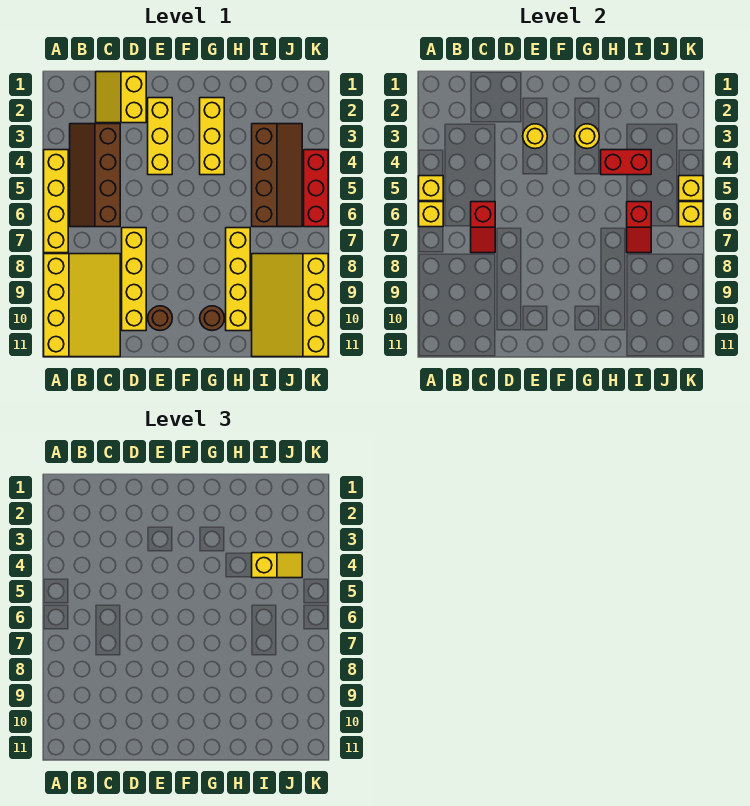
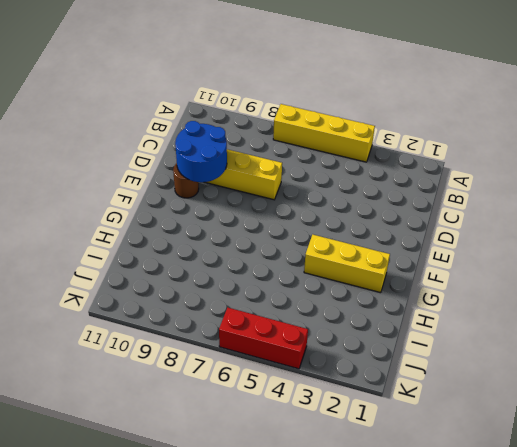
blue round brick D9:E10 level 2 -> none
none -> yellow slope A8:C11 level 1 top A
none -> brown slope B3:C6 level 1 top C
none -> yellow slope C1:D2 level 1 top D

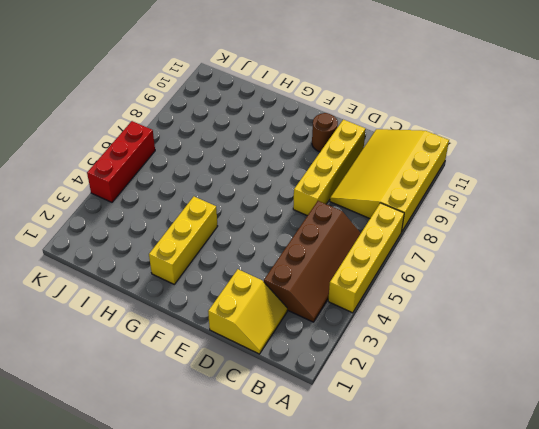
none -> yellow brick E2:E4 level 1
none -> brown round brick G10 level 1
none -> yellow brick H7:H10 level 1

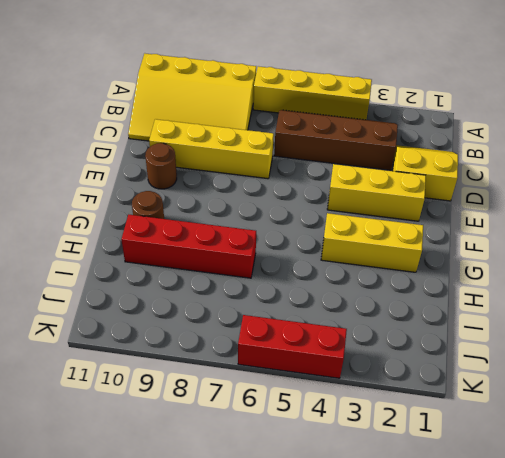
red brick H7:H10 level 1 -> yellow brick H7:H10 level 1
none -> brown slope I3:J6 level 1 top I
none -> yellow slope I8:K11 level 1 top K
none -> yellow brick A5 level 2

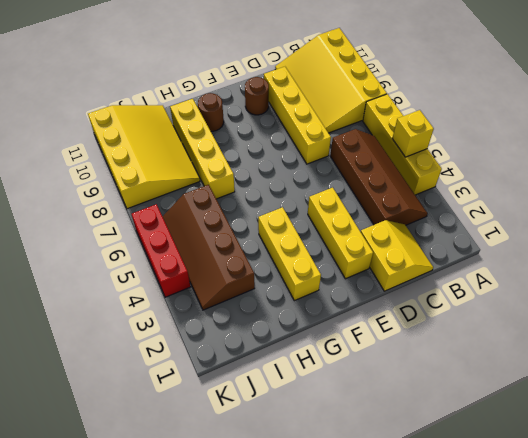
none -> yellow brick A6 level 2
none -> red slope C6:C7 level 2 top 6
none -> yellow round brick E3 level 2

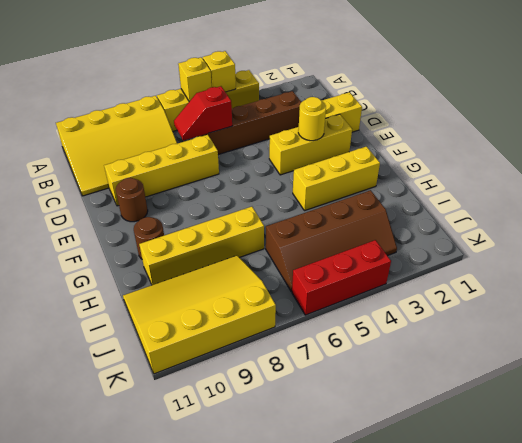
none -> yellow round brick G3 level 2
none -> red brick H4:I4 level 2
none -> red slope I6:I7 level 2 top 6

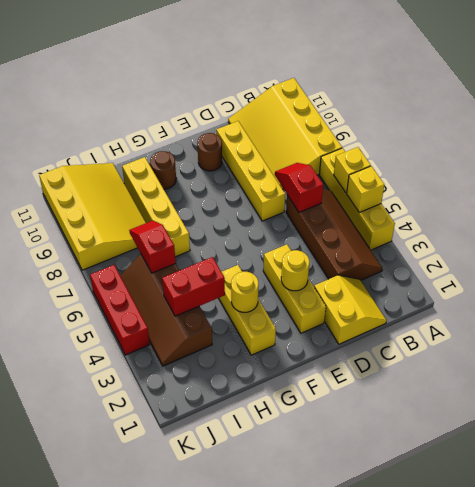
none -> yellow brick K5 level 2
none -> yellow brick K6 level 2
none -> yellow slope I4:J4 level 3 top I

